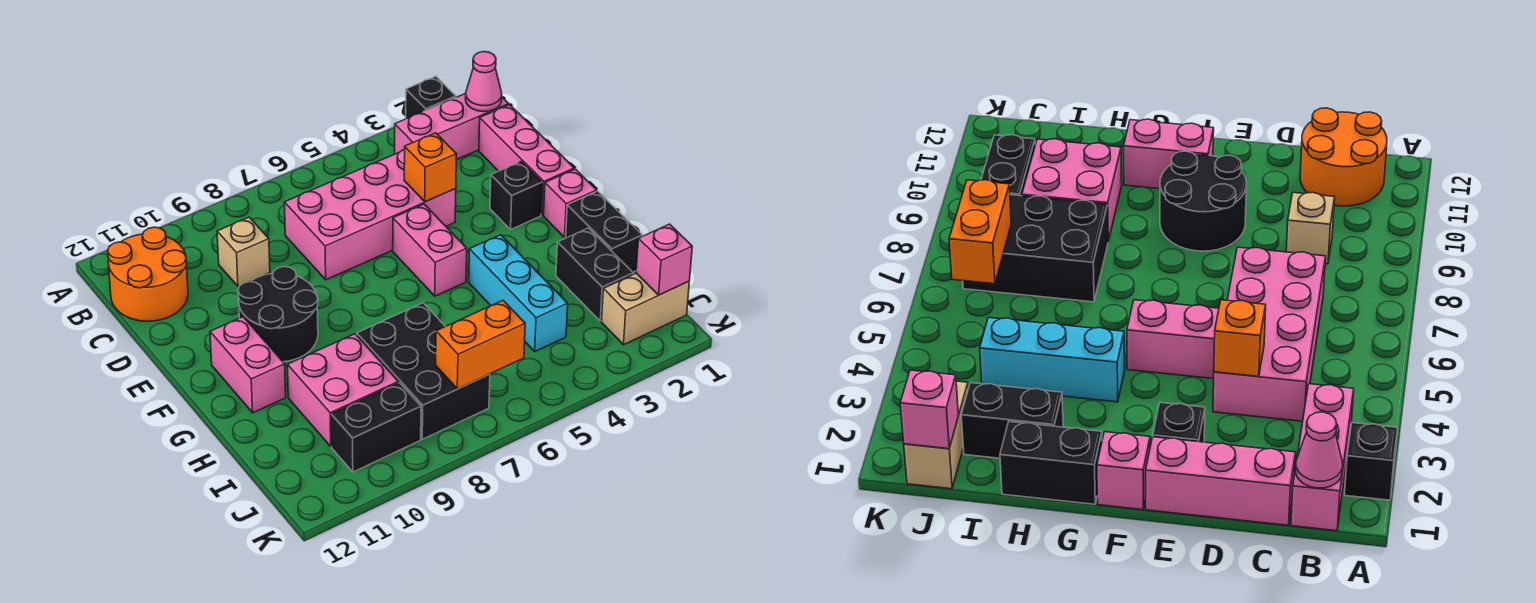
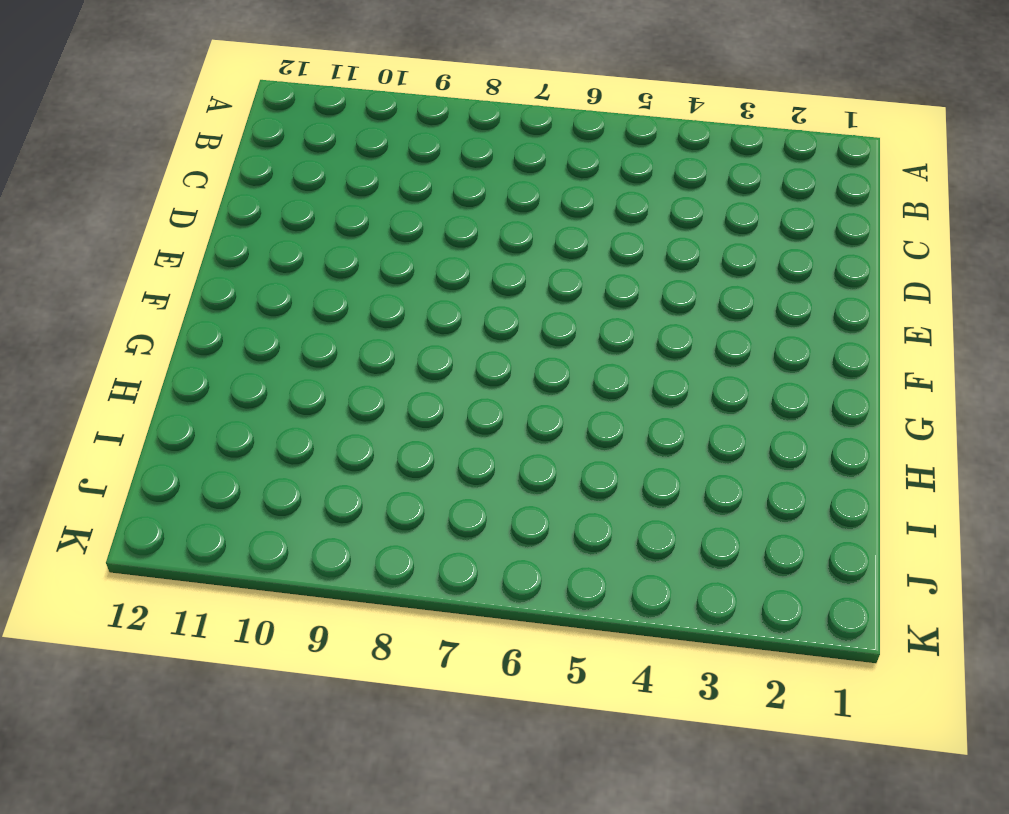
none -> black brick A2 level 1
none -> pink brick B1:B3 level 1
none -> orange round brick B11:C12 level 1

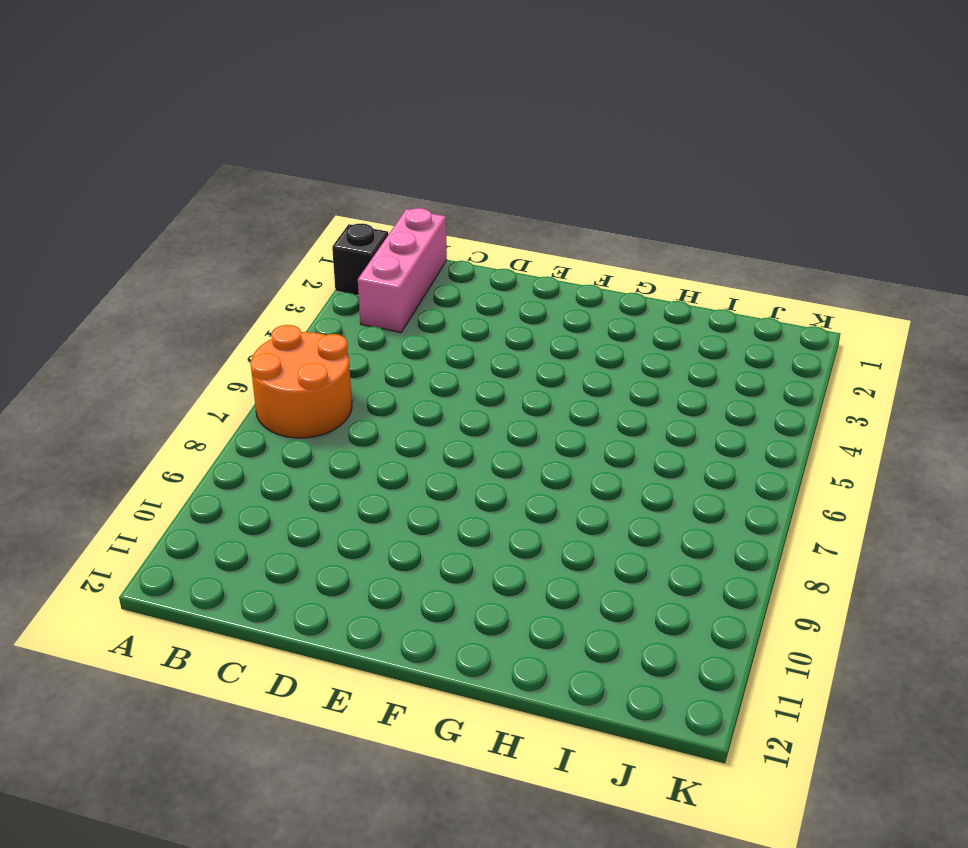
orange round brick A6:B7 level 1 -> orange round brick B11:C12 level 1
none -> pink brick C1:E1 level 1
none -> pink brick C4:D7 level 1
none -> tan brick C9 level 1

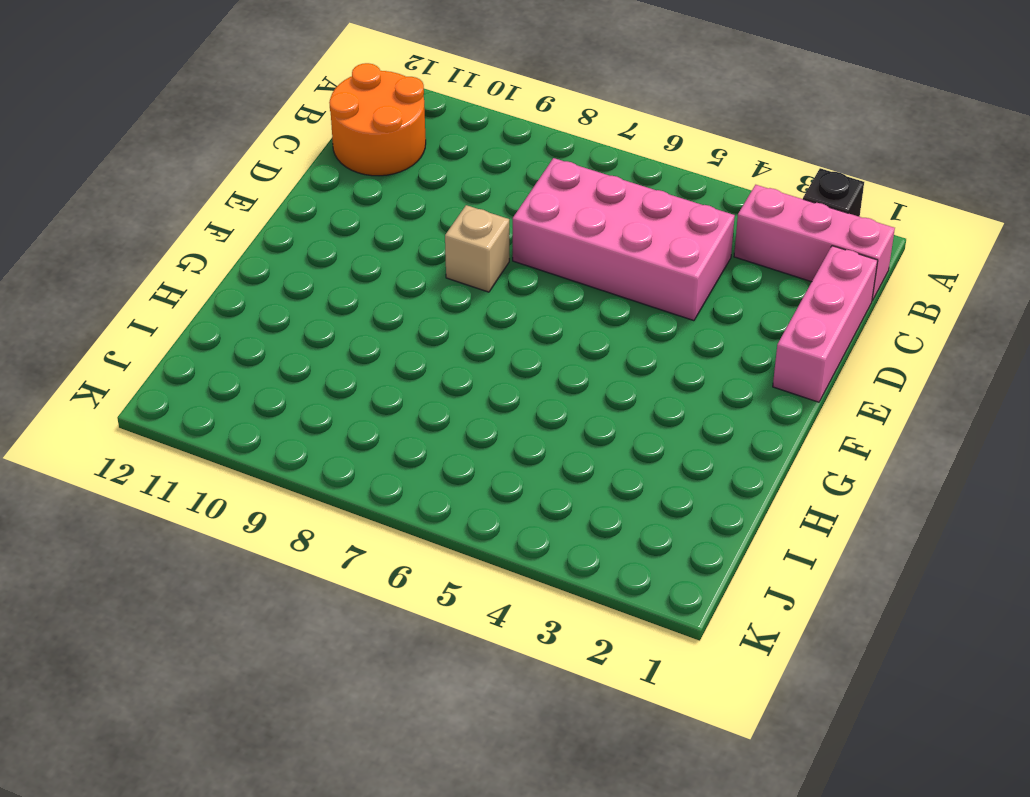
tan brick E8 level 1 -> tan brick C9 level 1
none -> black brick E2 level 1
none -> pink brick E5:F5 level 1
none -> black round brick E9:F10 level 1

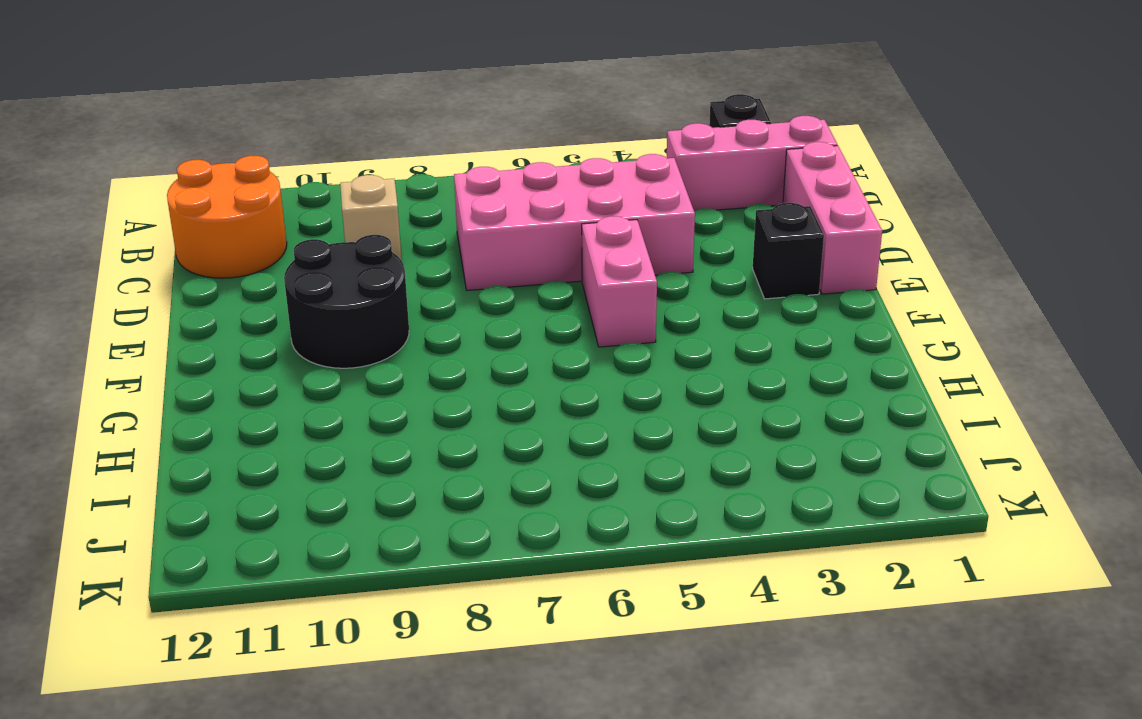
none -> pink brick F1 level 1
none -> pink brick F11:G11 level 1
none -> black brick G1:H1 level 1

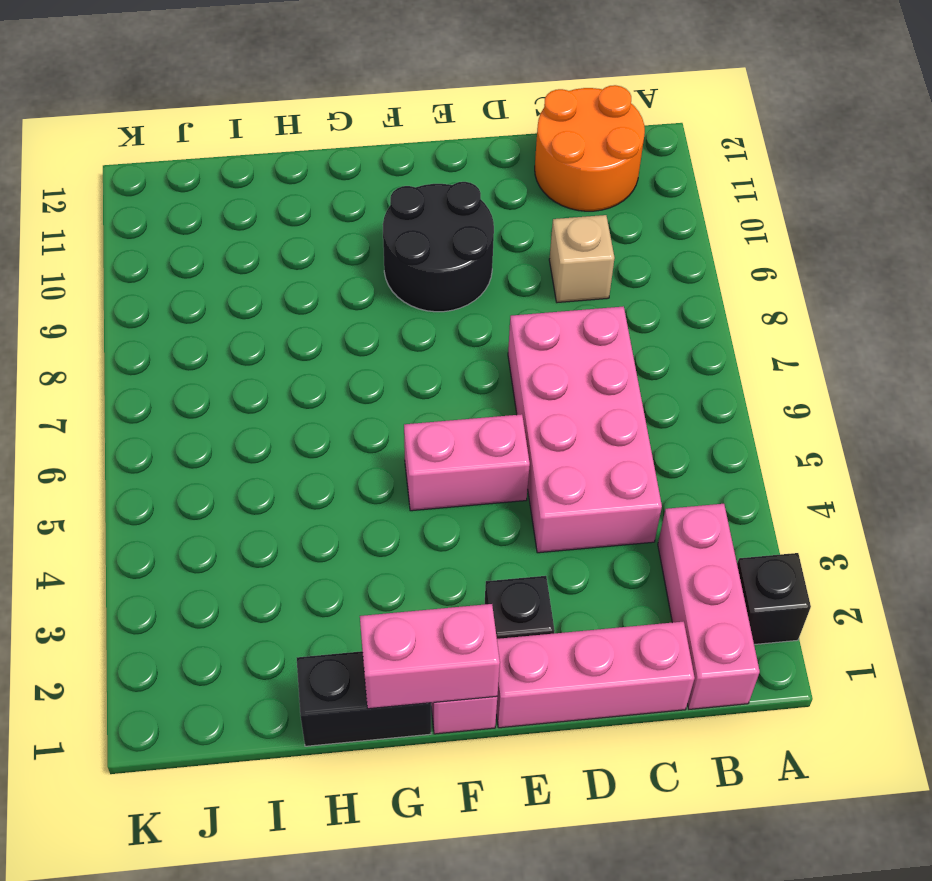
pink brick F1:G1 level 2 -> pink brick F11:G11 level 1
none -> cyan brick G4:I4 level 1
none -> black brick H2:I2 level 1
none -> black brick H7:J8 level 1

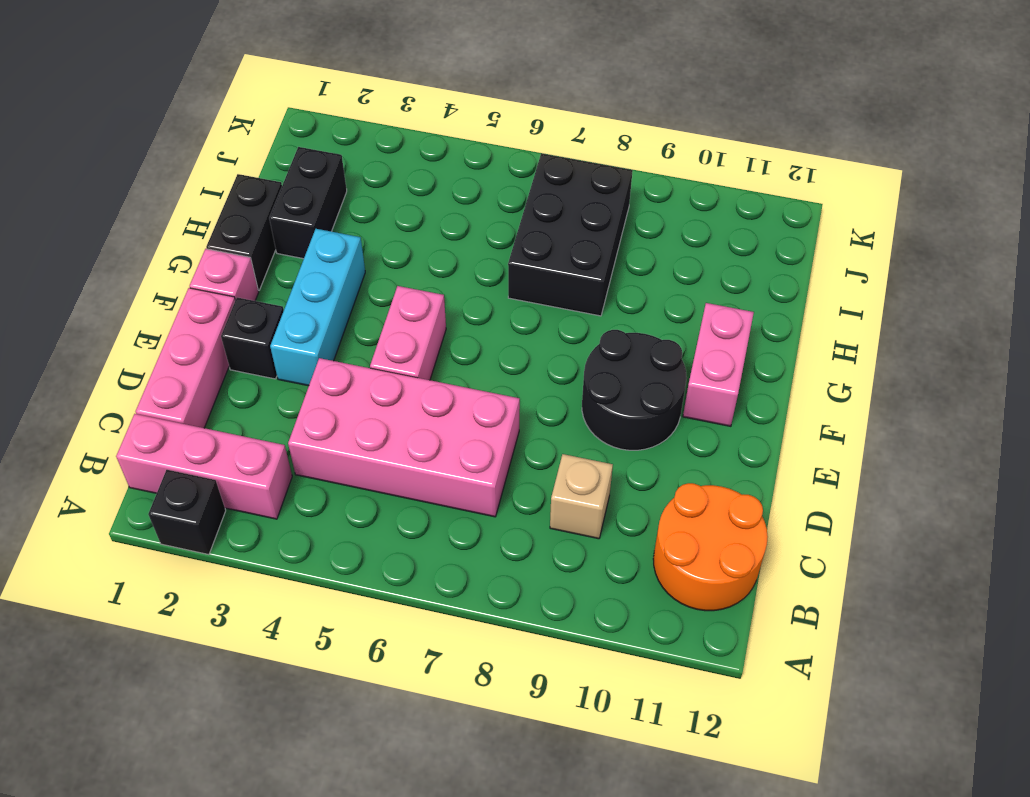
cyan brick E3:G3 level 1 -> cyan brick G4:I4 level 1
none -> pink brick H9:I10 level 1
none -> tan brick J1:J2 level 1
none -> black brick J9:J10 level 1

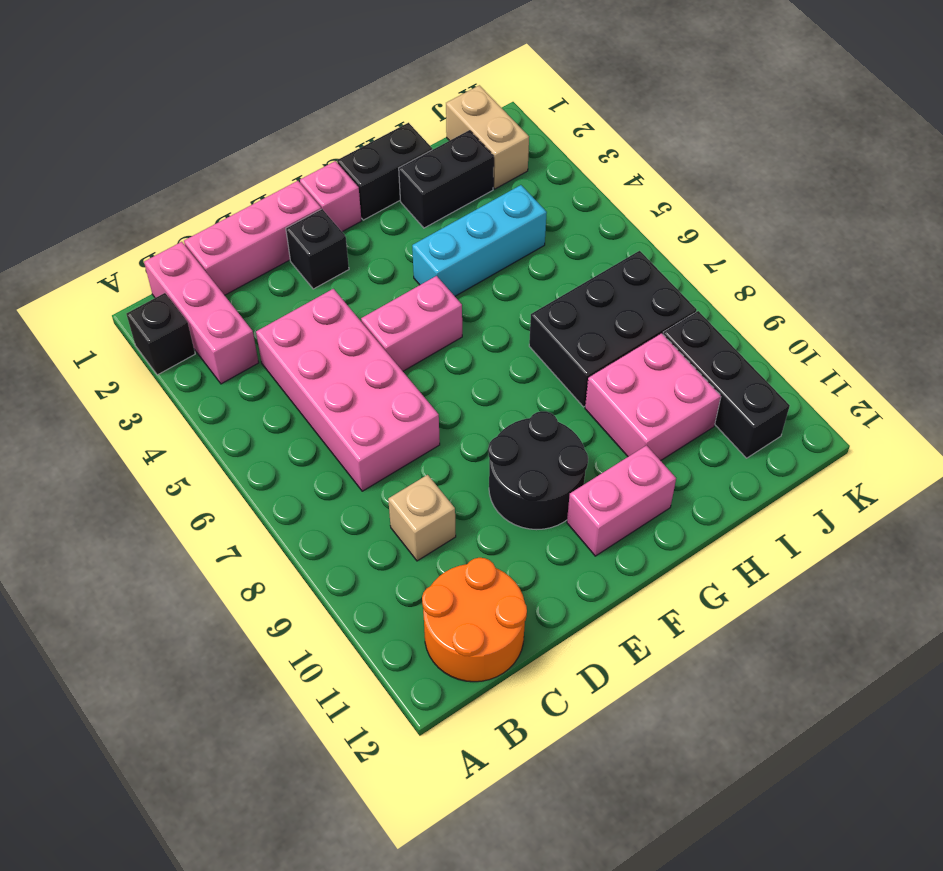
black brick J9:J11 level 1 -> black brick J9:J10 level 1
none -> pink cone B1 level 2
none -> orange brick D4 level 2
none -> pink brick J1 level 2

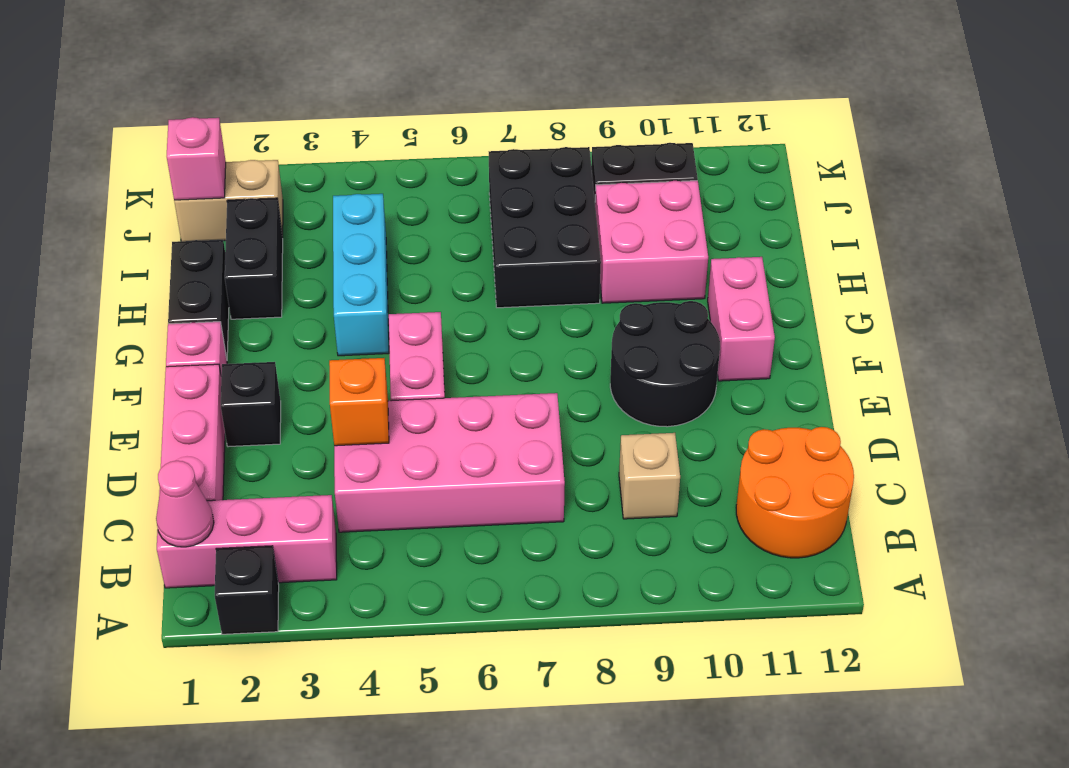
none -> orange brick J6:J7 level 2

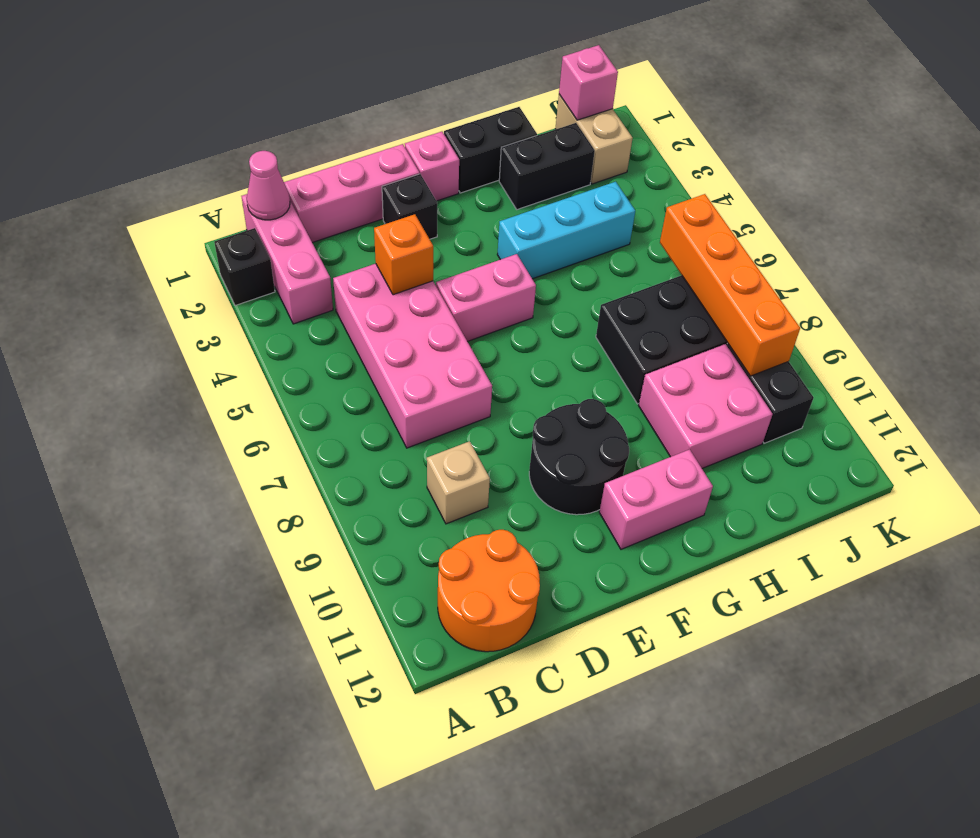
orange brick J6:J9 level 2 -> orange brick J6:J7 level 2

